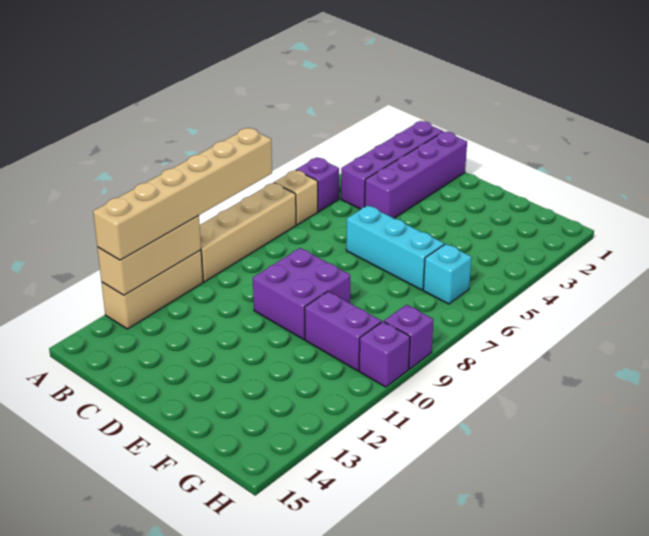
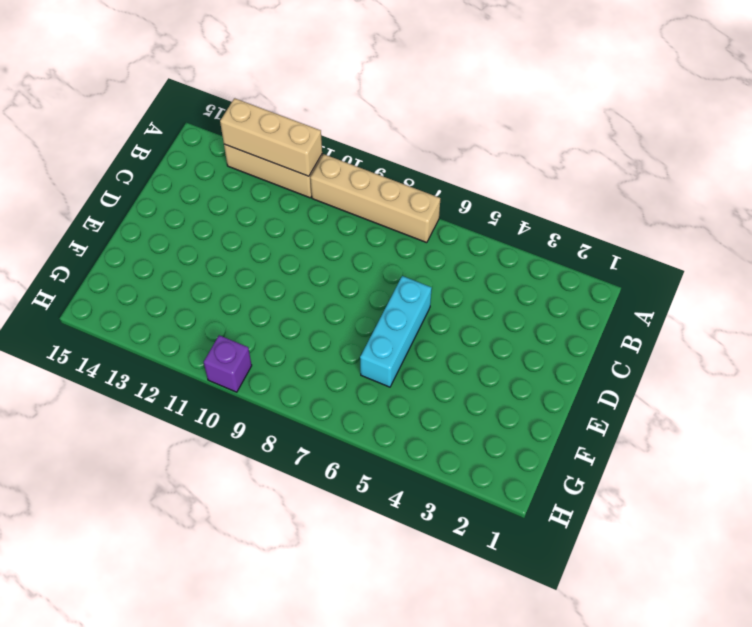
none -> purple brick A5 level 1
none -> tan brick A6 level 1
none -> purple brick B1:B4 level 1

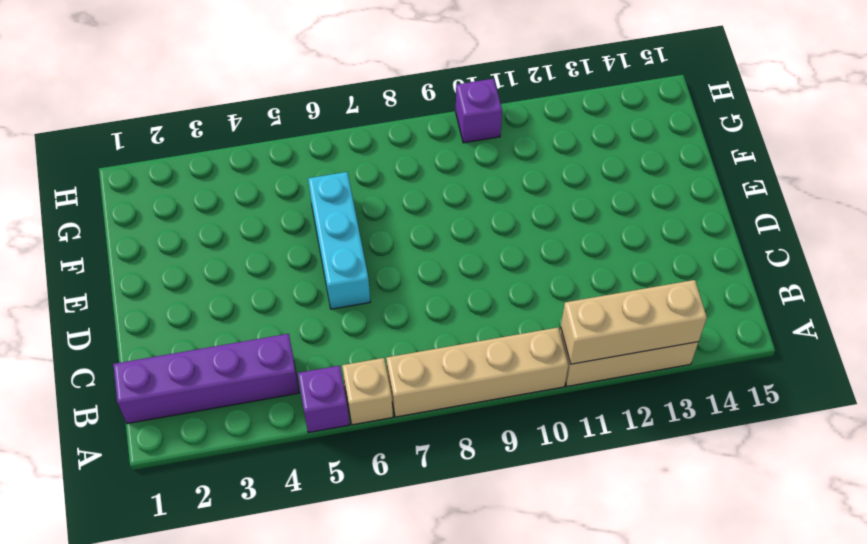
none -> purple brick C1:C4 level 1
none -> purple brick D9:E10 level 1
none -> purple brick F10:G10 level 1

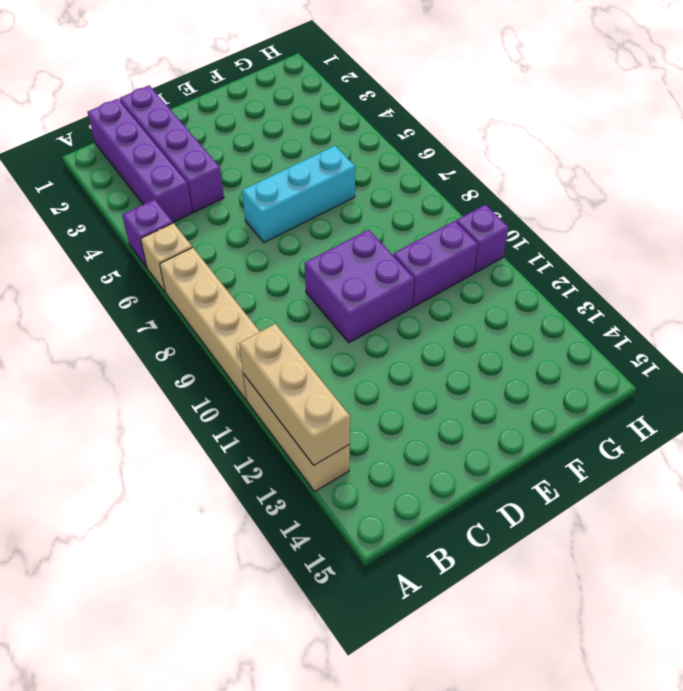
none -> cyan brick G6 level 1
none -> purple brick H9 level 1
none -> tan brick A8:A13 level 3

